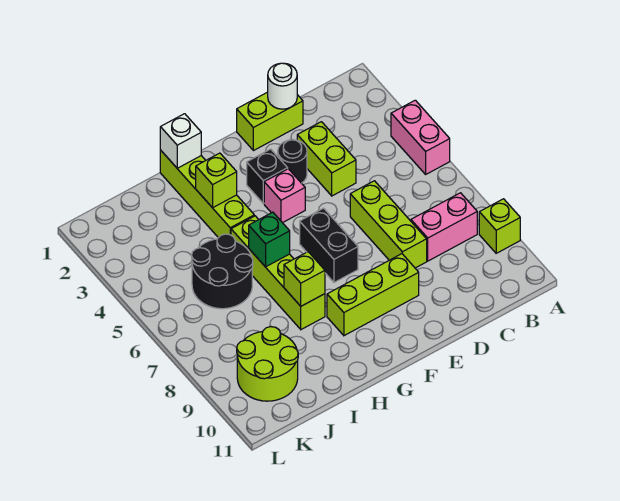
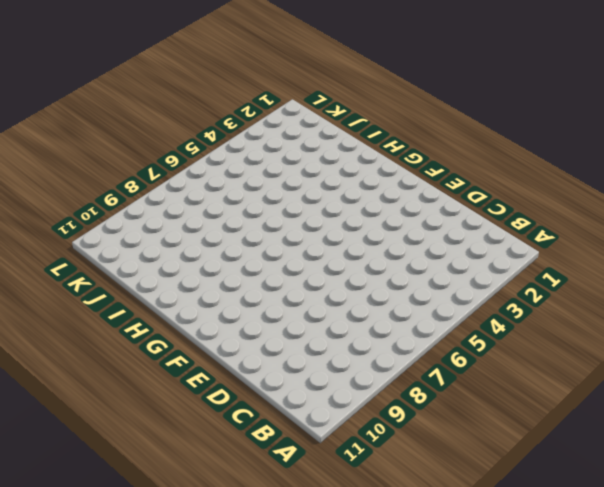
none -> pink brick A4:A5 level 1
none -> lime brick A9 level 1
none -> pink brick B8:C8 level 1

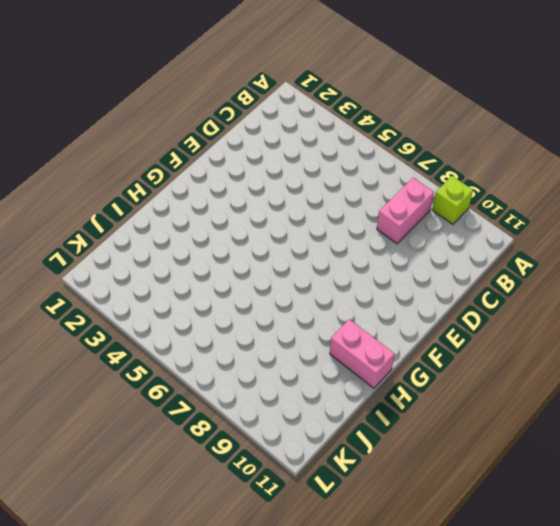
pink brick H10:H11 level 1 -> pink brick A4:A5 level 1
none -> lime brick D1:E1 level 1
none -> lime brick D3:D4 level 1
none -> lime brick D6:D8 level 1

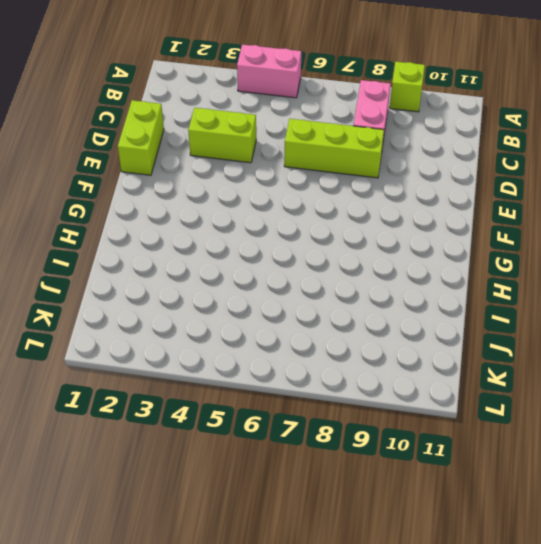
none -> black round brick E3 level 1
none -> lime brick E9:G9 level 1
none -> black brick F3 level 1

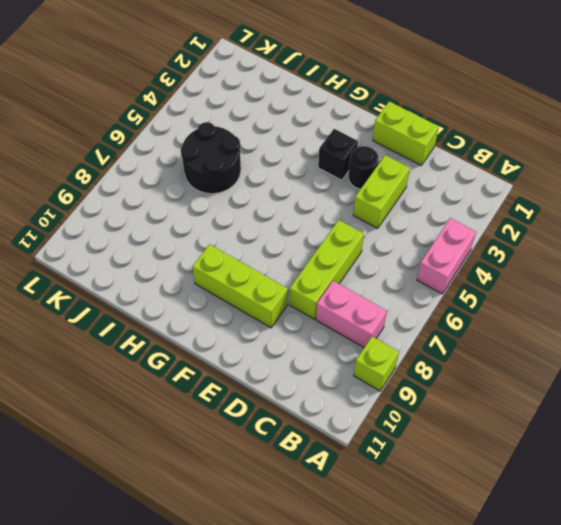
none -> pink brick F4 level 1
none -> black brick F6:F7 level 1
none -> lime brick H1:H4 level 1

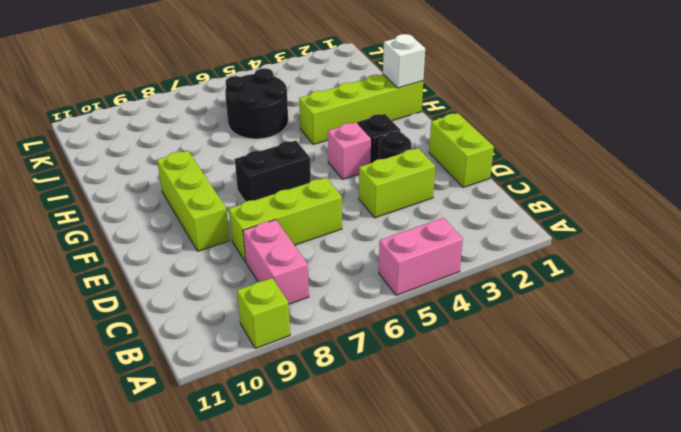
none -> lime brick H5:H8 level 1
none -> lime round brick J9:K10 level 1
none -> white round brick D1 level 2

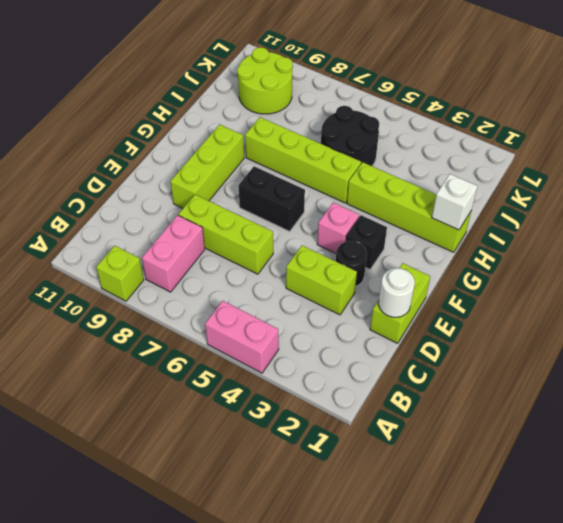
none -> lime brick H3 level 2
none -> green brick H6 level 2
none -> lime brick H8 level 2

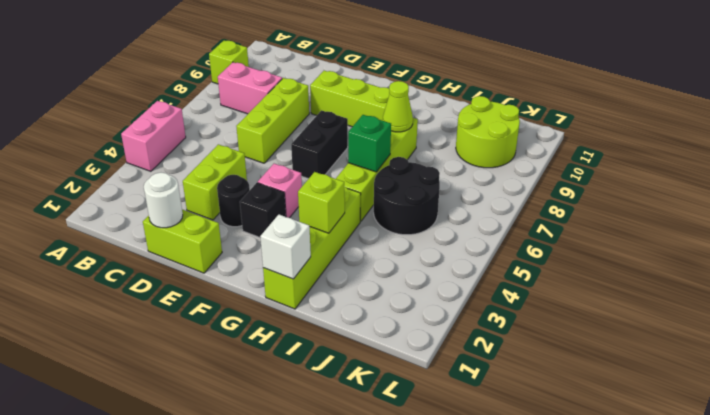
lime cone H8 level 2 -> lime brick H8 level 2

